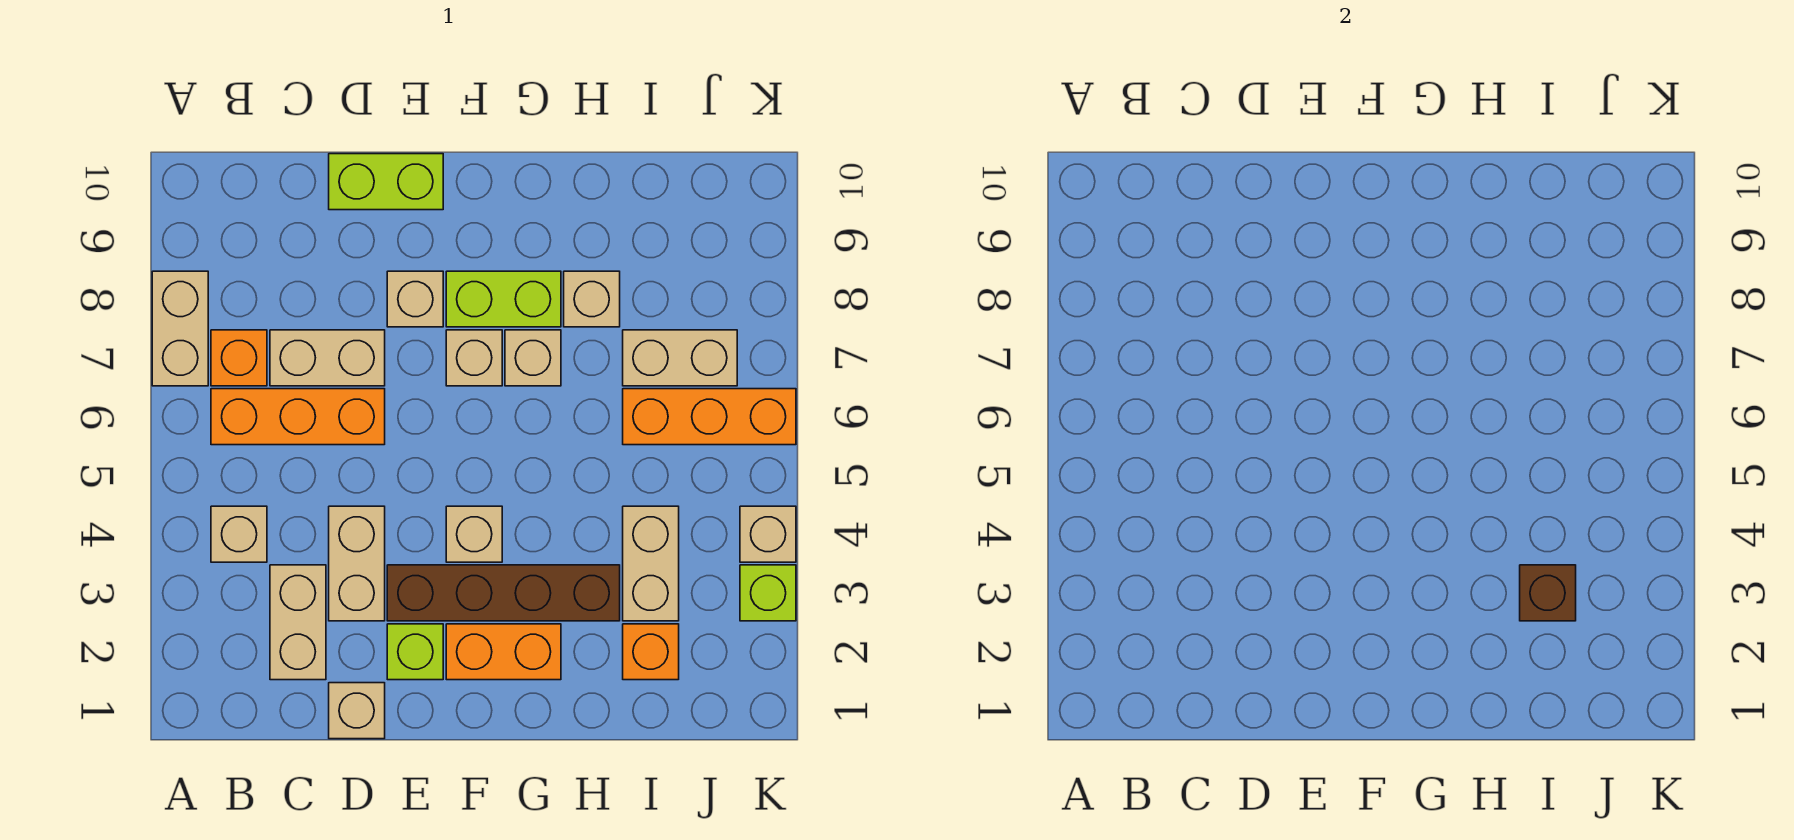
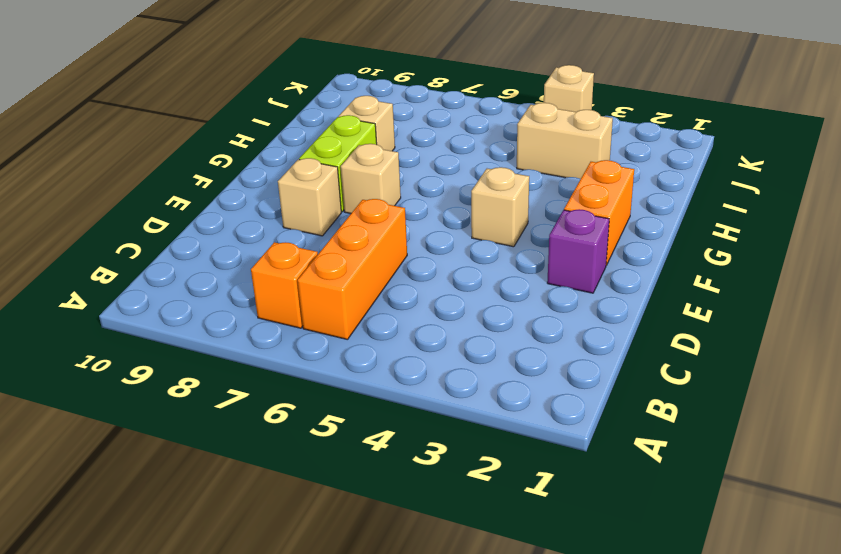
purple brick E2 level 1 -> lime brick E2 level 1
none -> tan brick A7:A8 level 1
none -> tan brick B4 level 1
none -> tan brick C2:C3 level 1

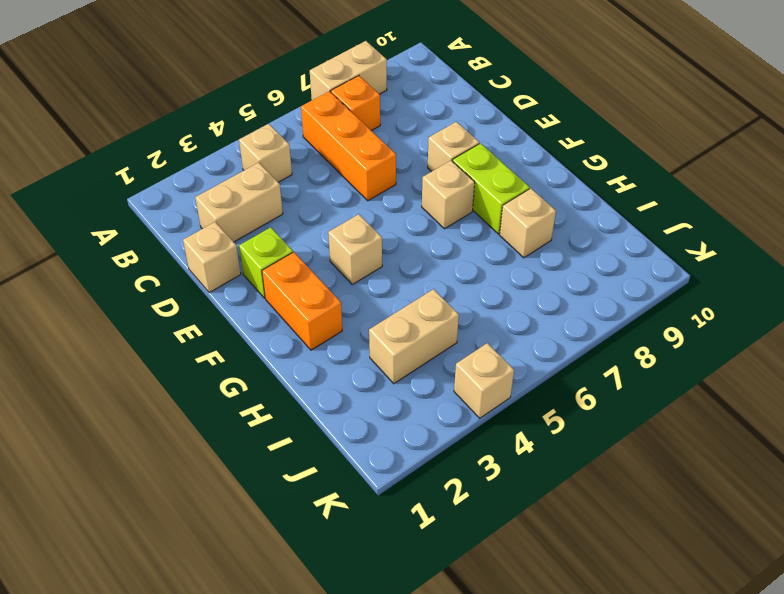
none -> tan brick C7:D7 level 1
none -> tan brick D3:D4 level 1
none -> lime brick D10:E10 level 1

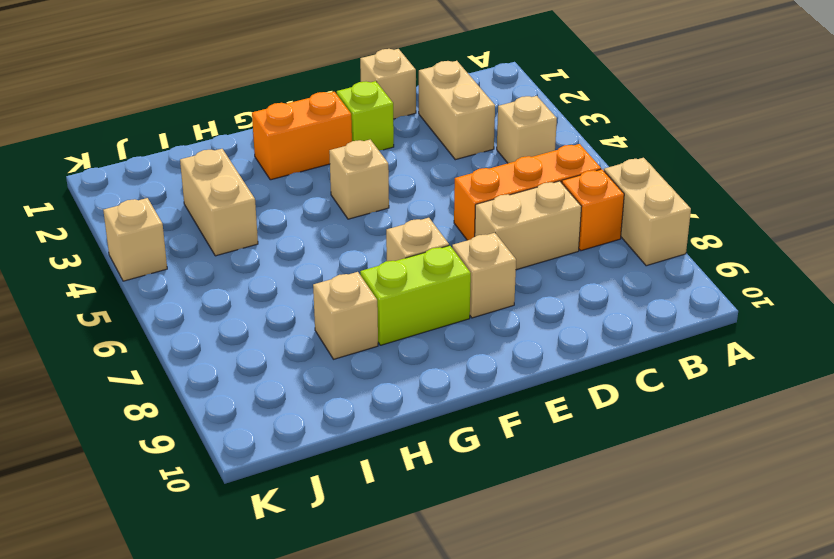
none -> tan brick D3:D4 level 1
none -> lime brick D10:E10 level 1
none -> brown brick E3:H3 level 1

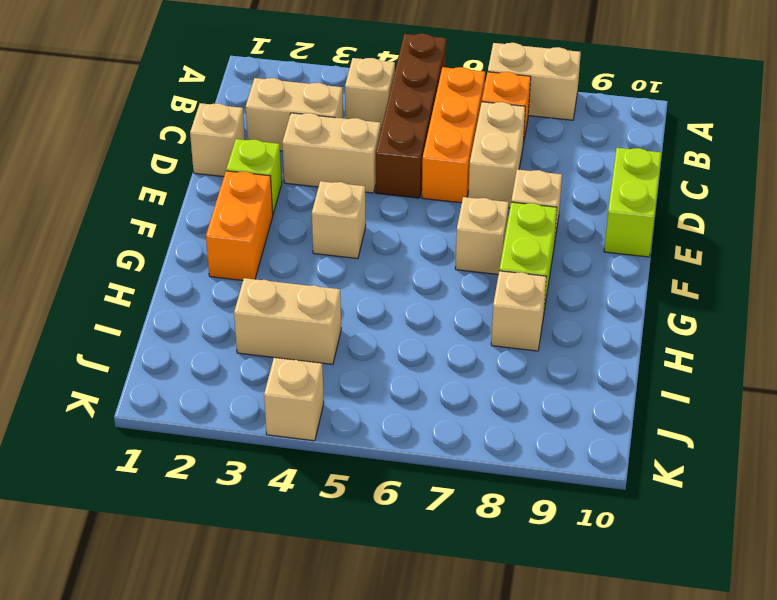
brown brick A5:D5 level 1 -> brown brick E3:H3 level 1
none -> tan brick G7 level 1
none -> orange brick I2 level 1
none -> orange brick I6:K6 level 1

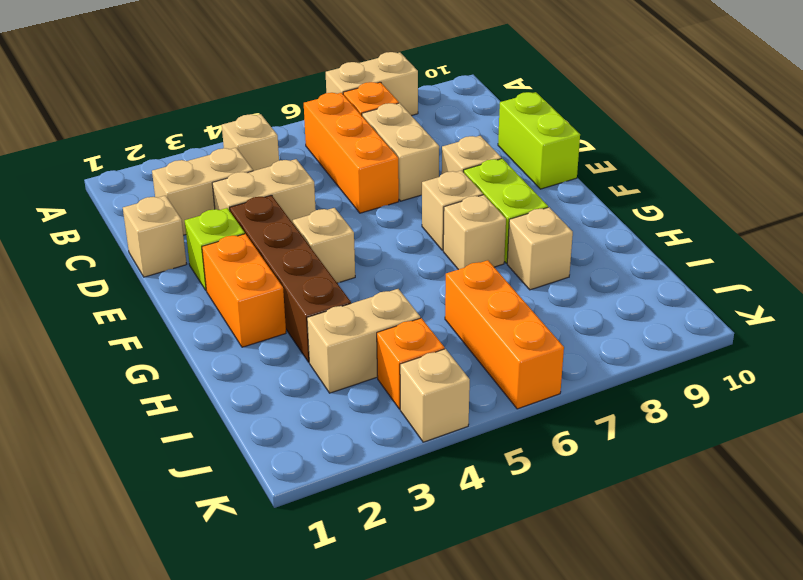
orange brick J4 level 1 -> orange brick I2 level 1
none -> tan brick I7:J7 level 1
none -> lime brick K3 level 1
none -> brown brick I3 level 2

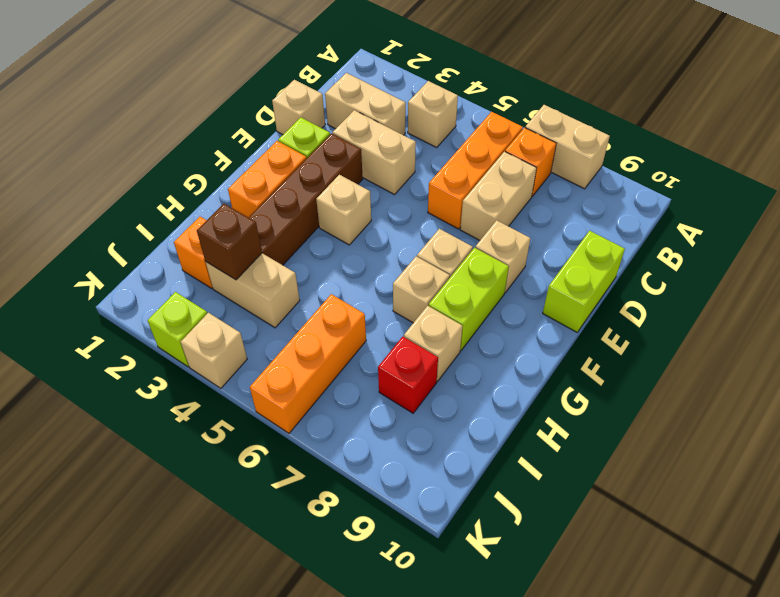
red brick I8 level 1 -> none
none -> tan brick I7:J7 level 1

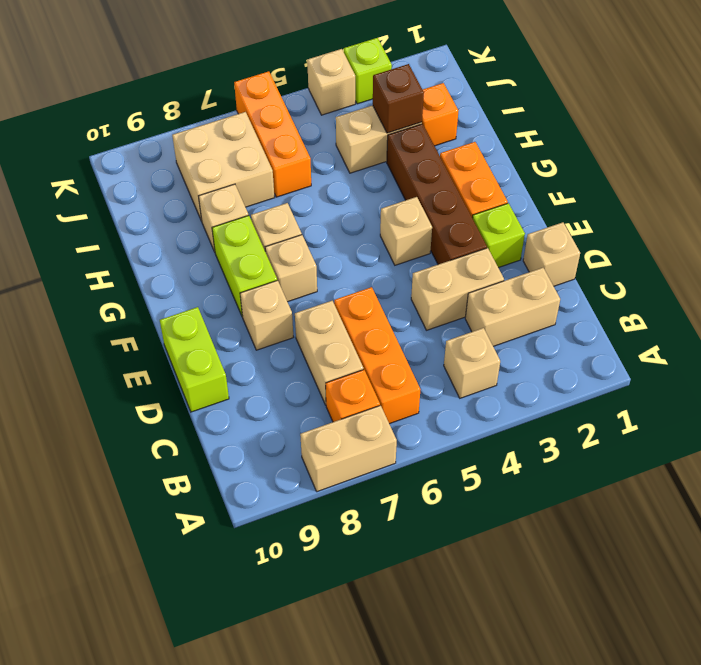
tan brick I7:J8 level 1 -> tan brick I7:J7 level 1

